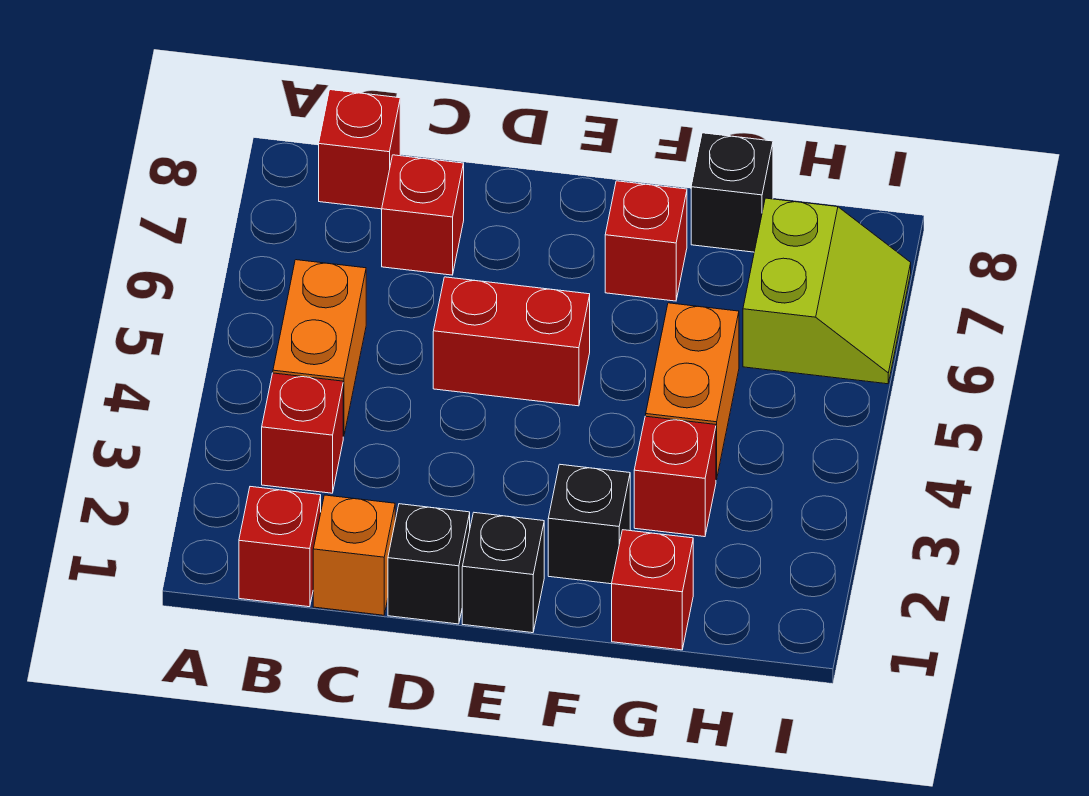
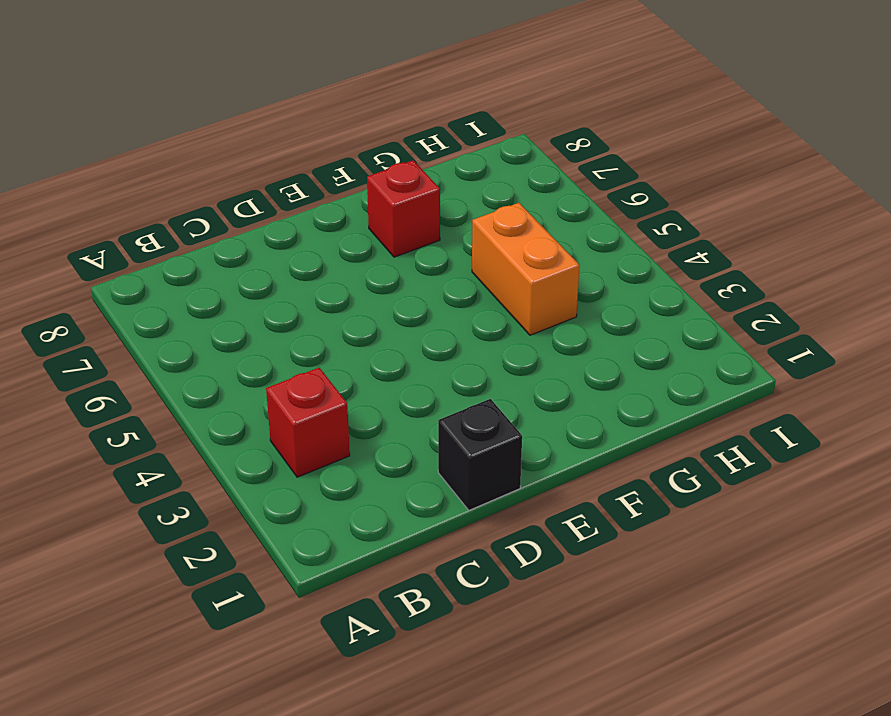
none -> red brick B1 level 1
none -> orange brick B4:B5 level 1
none -> red brick B8 level 1

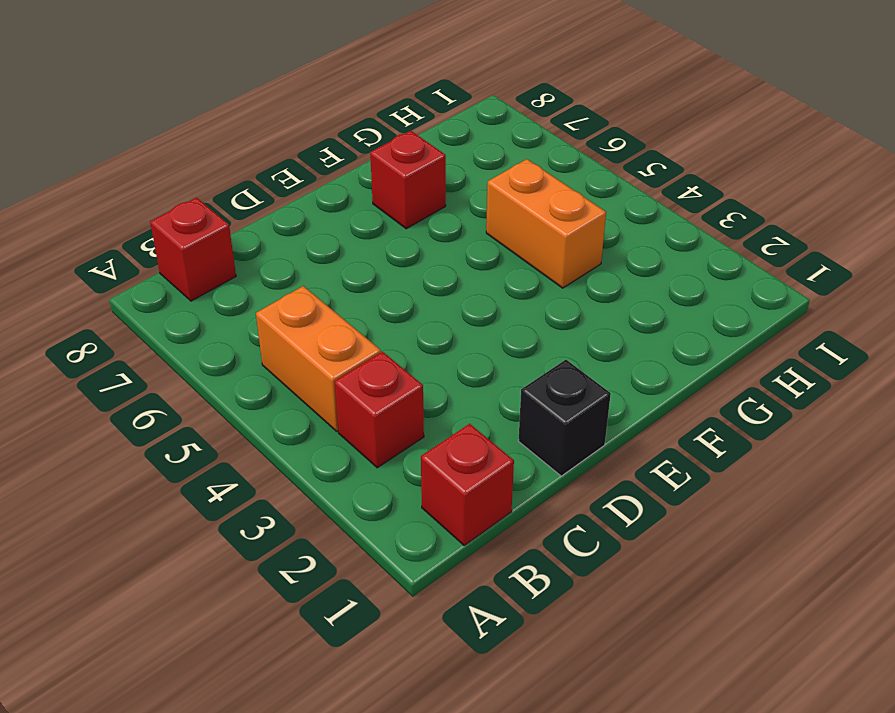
none -> orange brick C1 level 1
none -> red brick C7 level 1
none -> red brick D5:E5 level 1

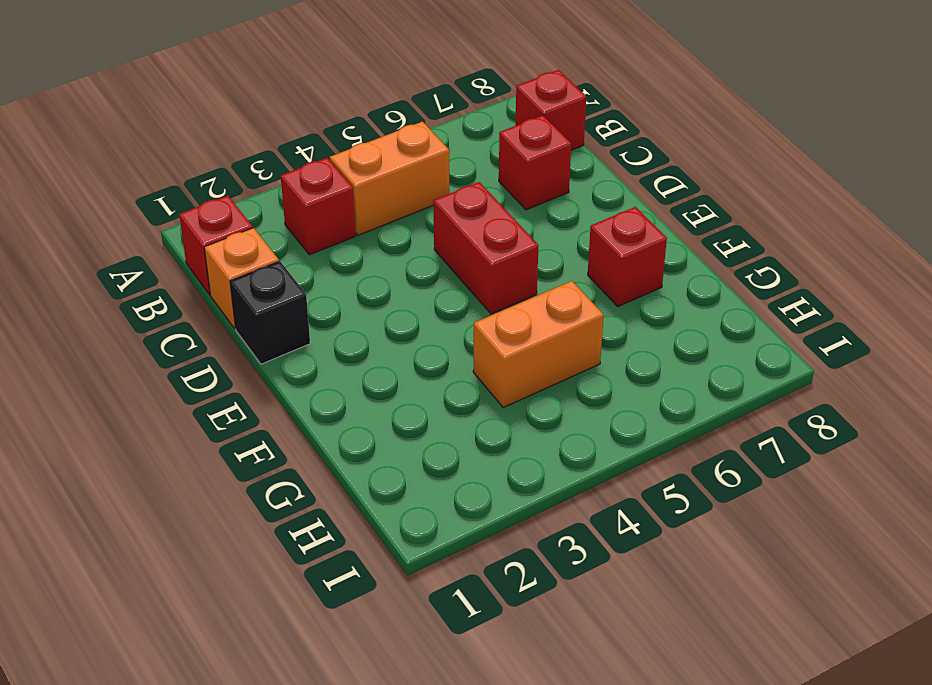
none -> black brick E1 level 1
none -> black brick F2 level 1
none -> red brick G1 level 1

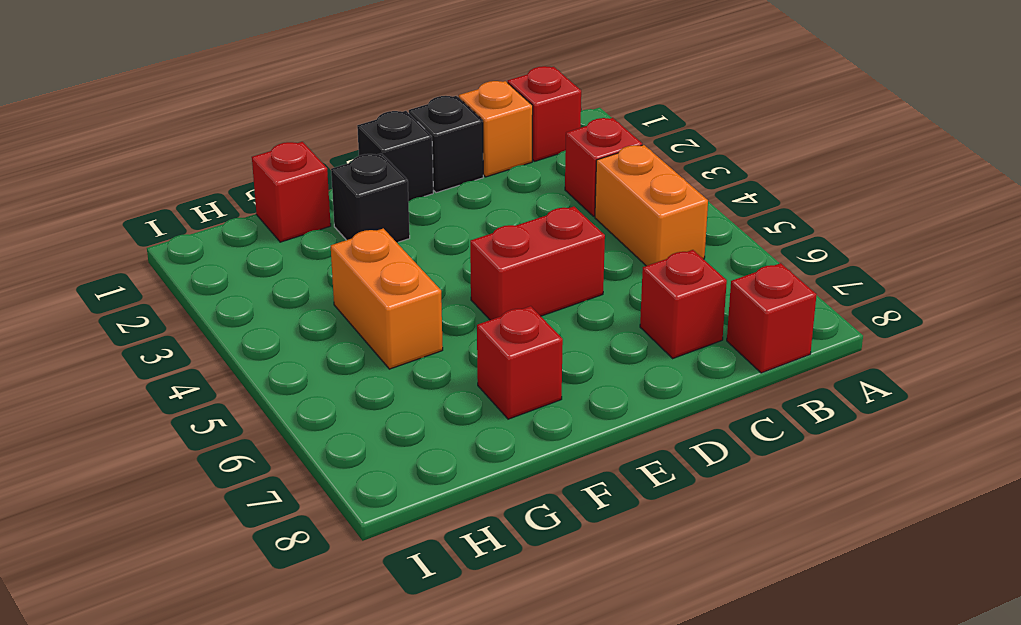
none -> red brick G3 level 1
none -> black brick G8 level 1
none -> lime slope H6:I7 level 1 top H

